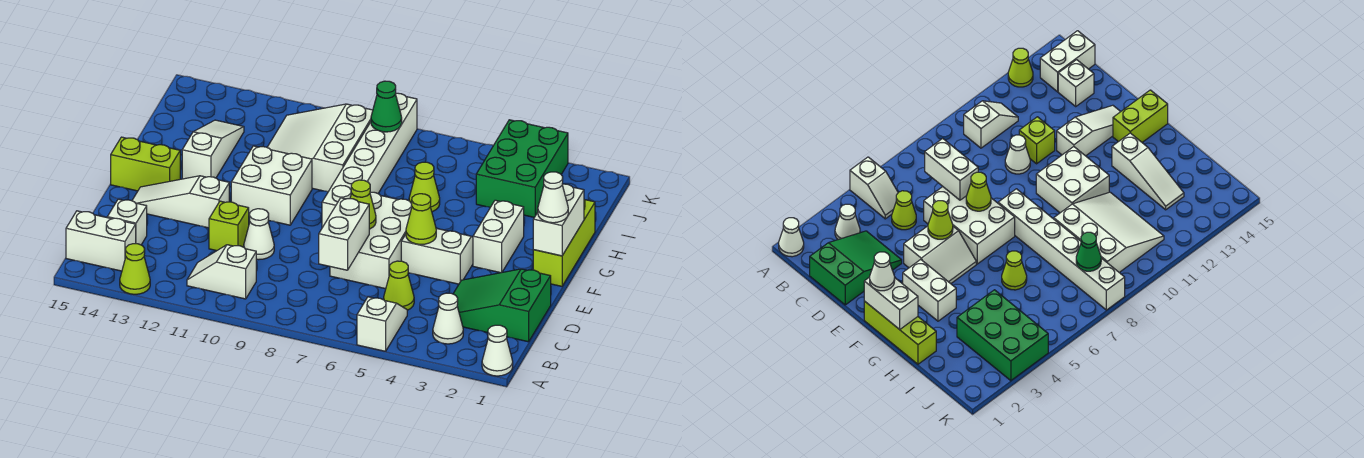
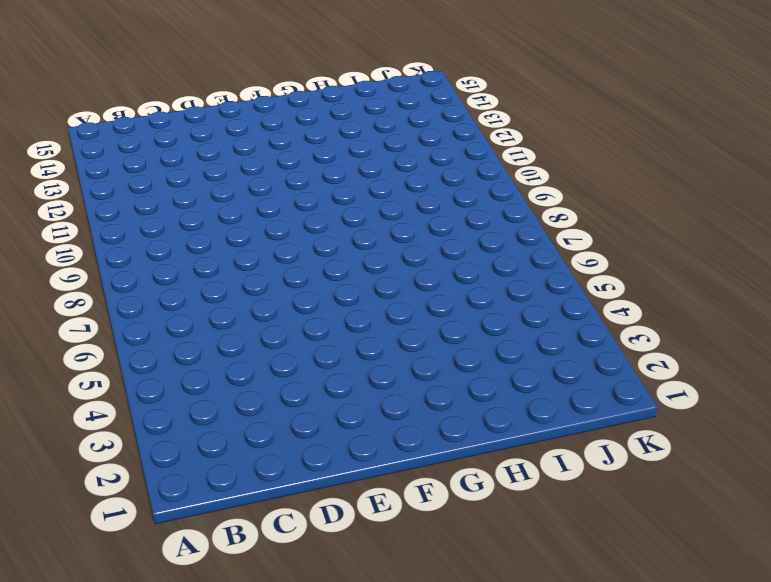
none -> white cone A1 level 1
none -> white slope A5:B5 level 1 top A
none -> lime cone A13 level 1

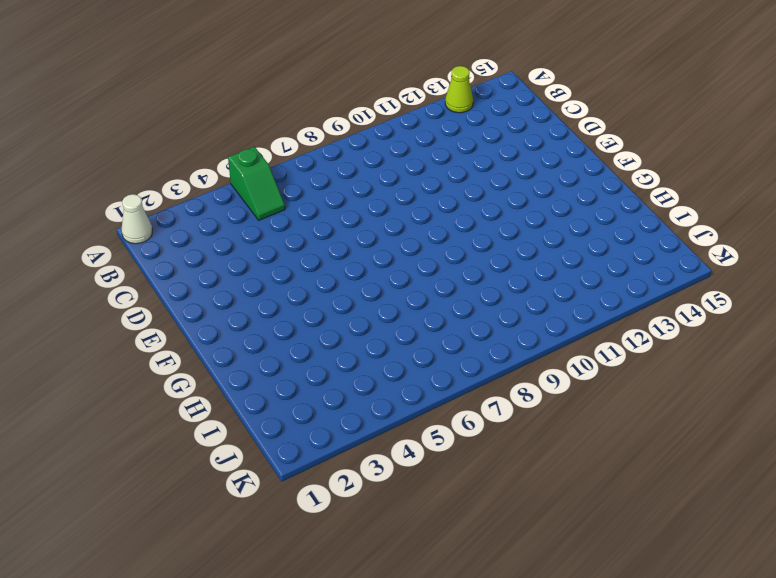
green slope A5:B5 level 1 top A -> white slope A5:B5 level 1 top A
none -> white cone B3 level 1
none -> white slope B10:B11 level 1 top 10
none -> white brick B14:B15 level 1

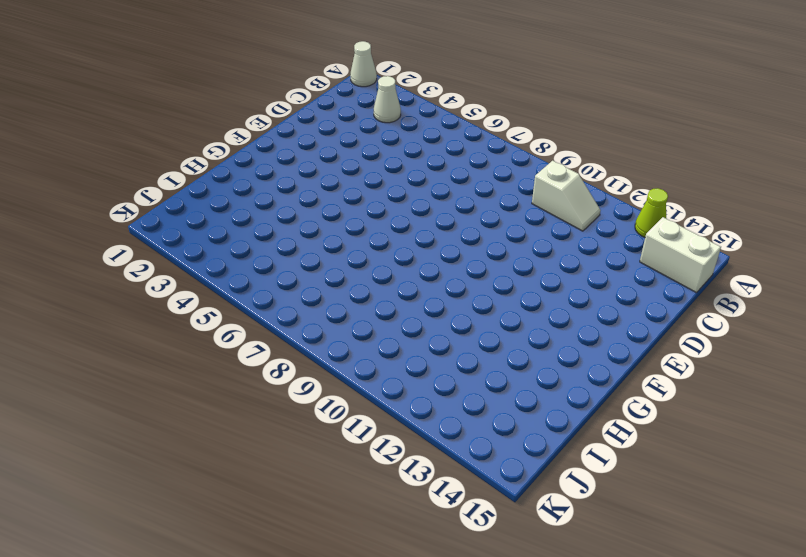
none -> white slope A5:B5 level 1 top A
none -> green slope C1:D3 level 1 top 1
none -> lime cone C5 level 1

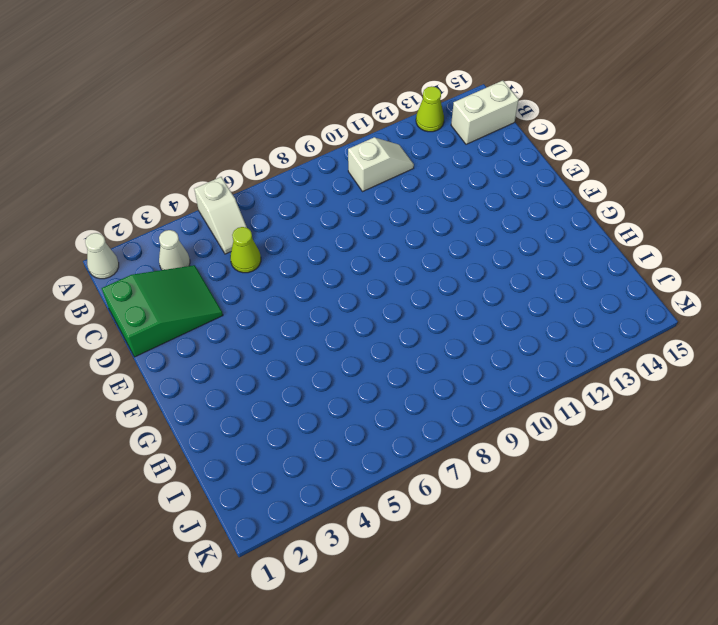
none -> white brick C14 level 1
none -> white brick D6:F7 level 1
none -> white cone D10 level 1

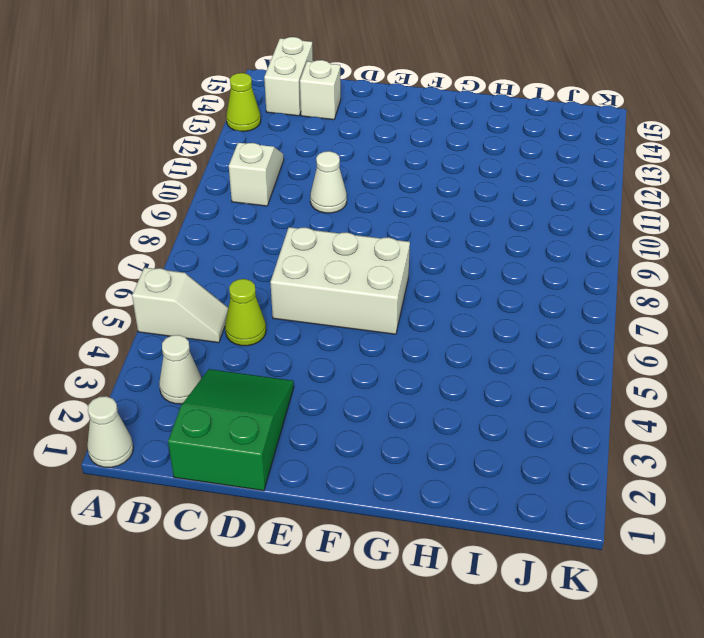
none -> lime brick D11 level 1
none -> white slope E4:F5 level 1 top E
none -> white slope E12:E14 level 1 top 12

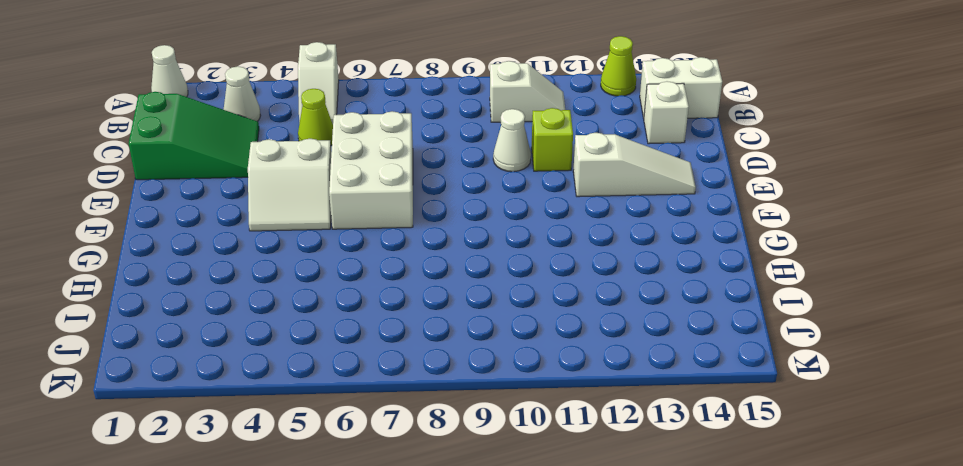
none -> lime brick F1:H1 level 1
none -> white brick F3:G3 level 1
none -> white brick F8:K8 level 1

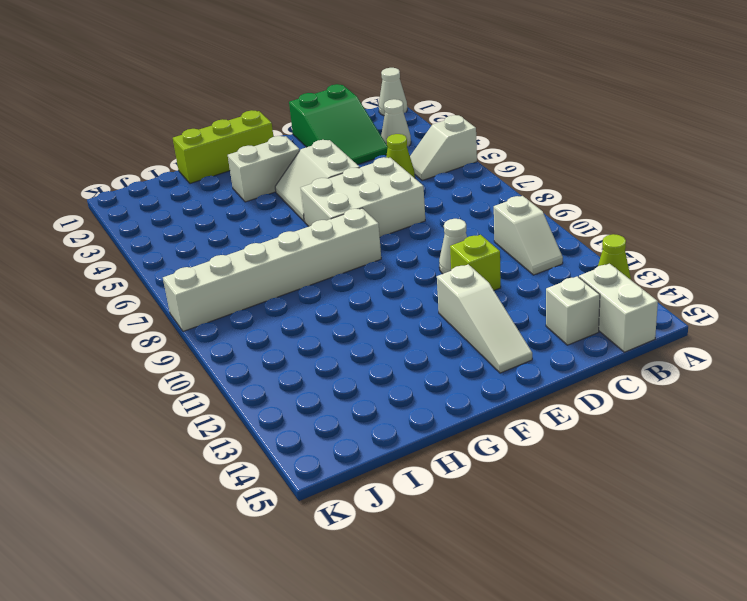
none -> white brick F10:G11 level 1
none -> lime brick F14:F15 level 1
none -> white slope G13:I13 level 1 top G

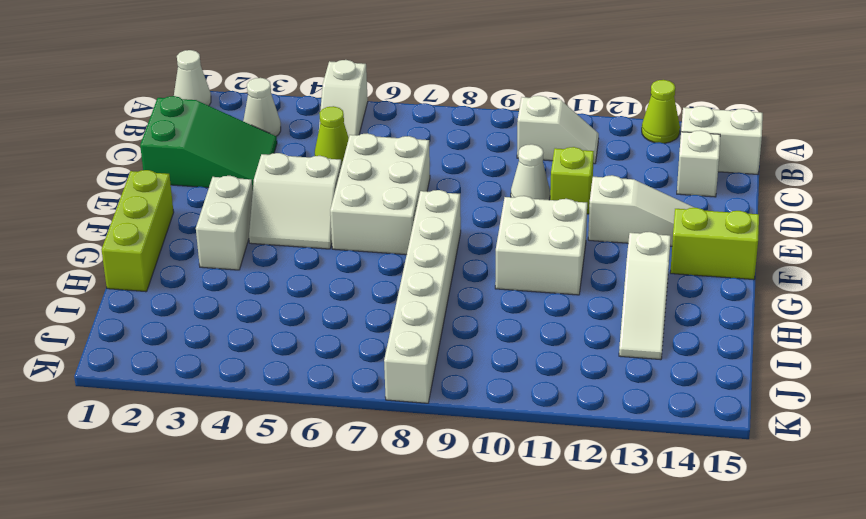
none -> lime cone H6 level 1
none -> white slope H9:J11 level 1 top 9
none -> green brick I3:K4 level 1

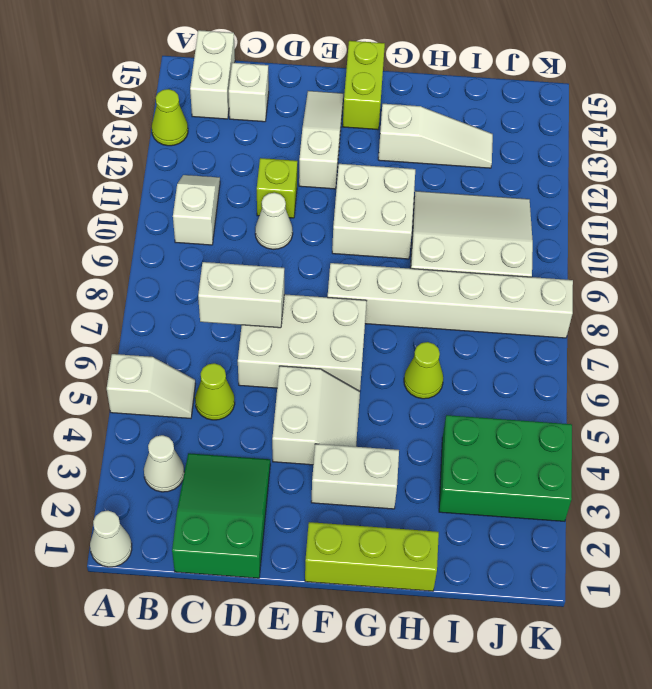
none -> lime cone E5 level 2
none -> lime cone E7 level 2
none -> white brick F1:G1 level 2

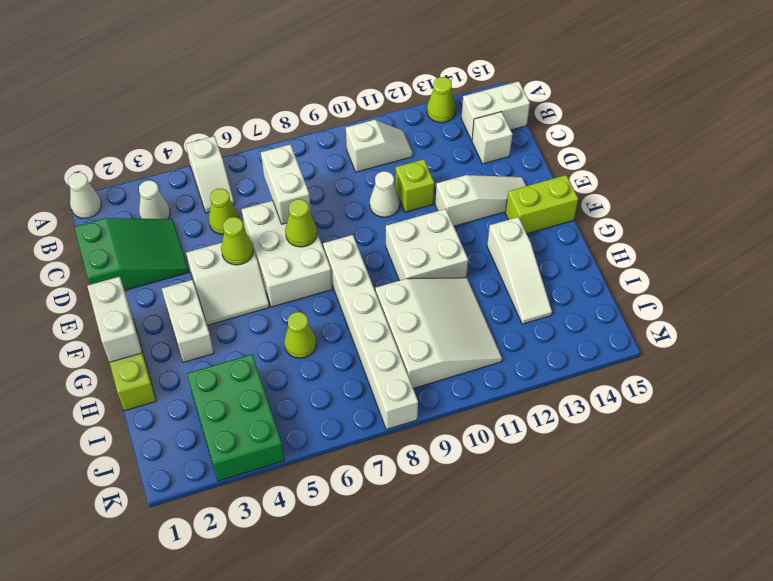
none -> green cone J8 level 2
none -> white cone F1 level 3

